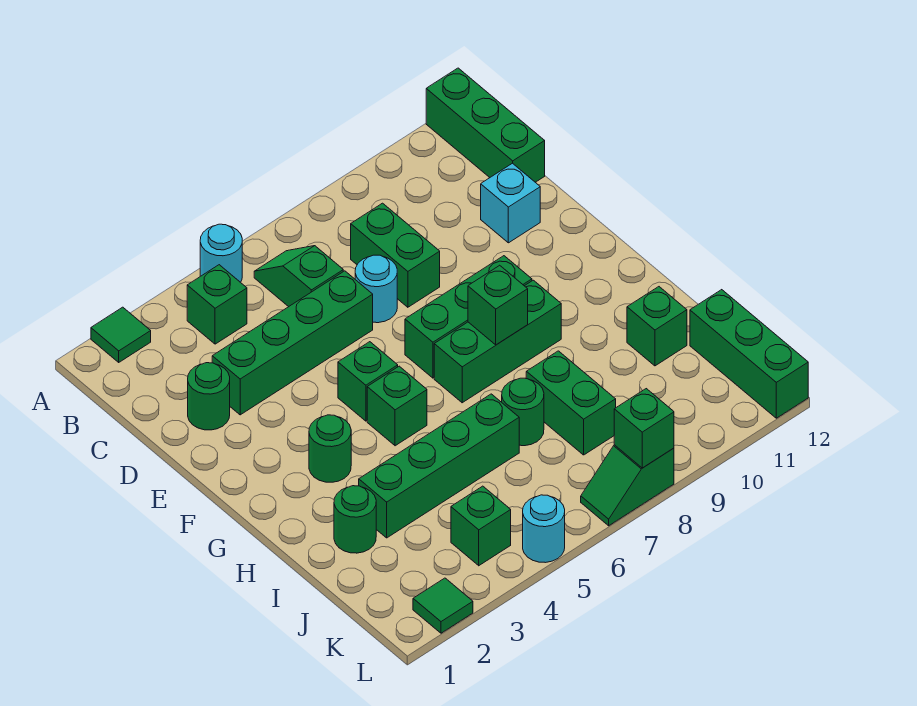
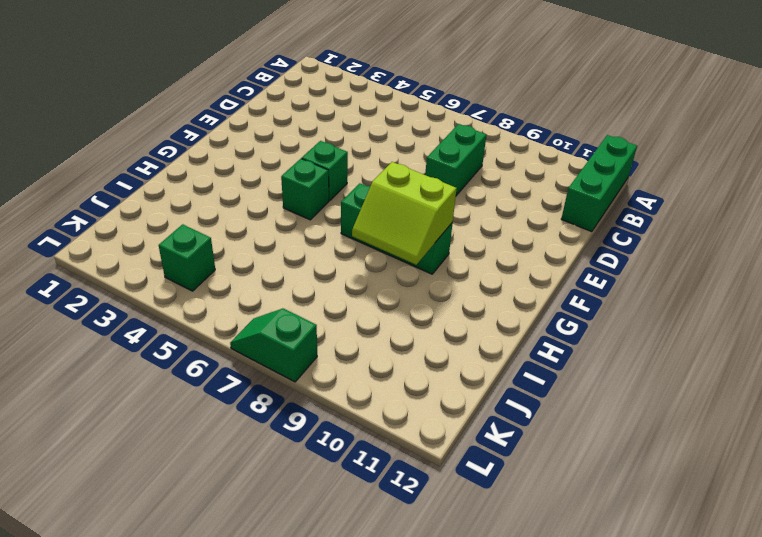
lime slope G8:H9 level 2 top G -> green brick G8 level 2
none -> green tile A2 level 1
none -> cyan round brick A5 level 1
none -> green brick B4 level 1

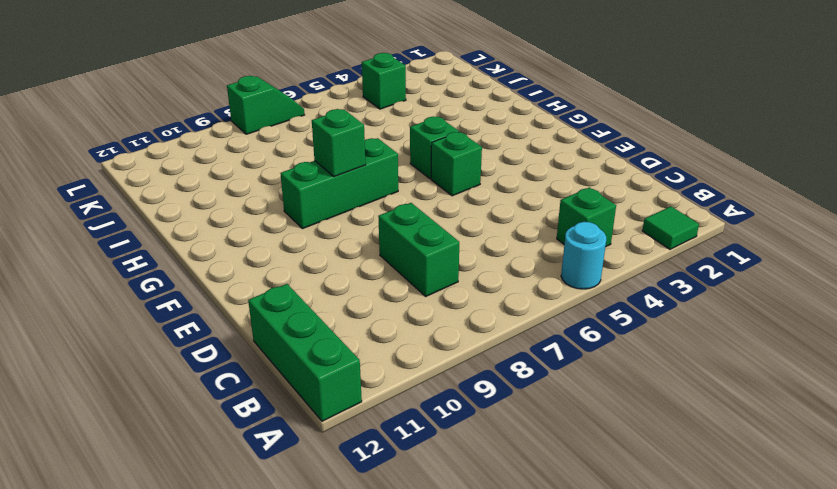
none -> green slope B6:C6 level 1 top C
none -> green round brick D2 level 1
none -> green brick D3:D6 level 1

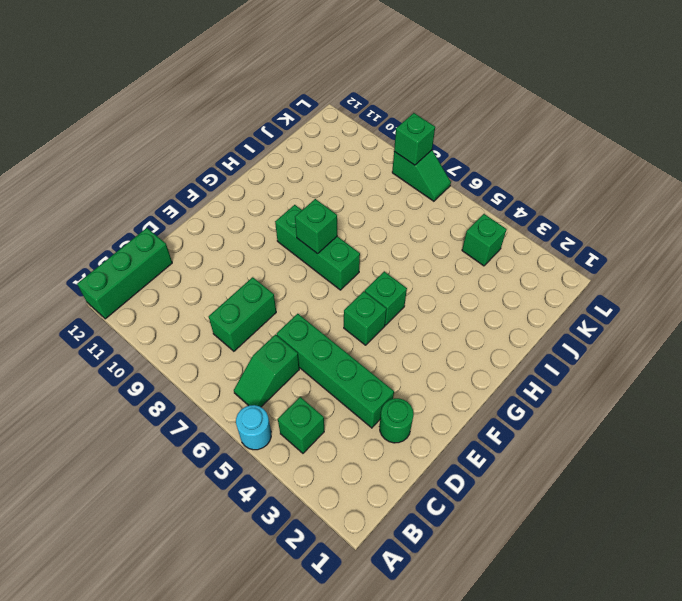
none -> green tile A2 level 1
none -> cyan round brick D7 level 1
none -> cyan brick D11 level 1

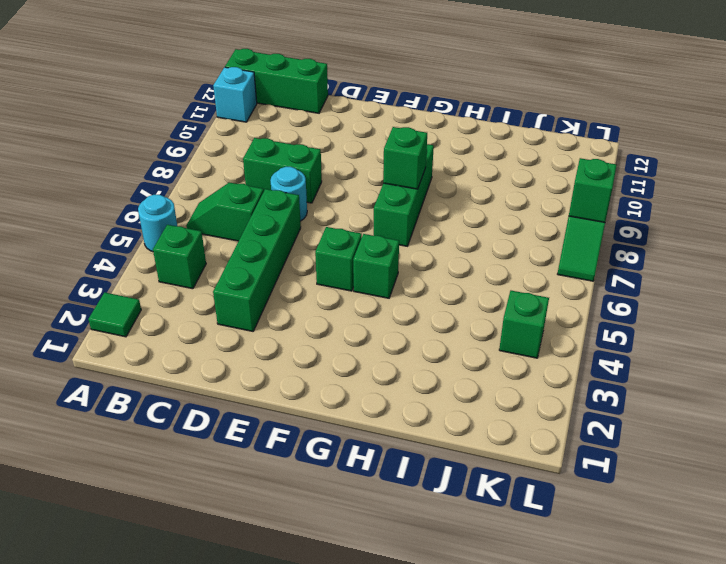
cyan brick A11 level 1 -> cyan brick D11 level 1
none -> green round brick D2 level 1
none -> green brick F7:F9 level 1
none -> green round brick G3 level 1

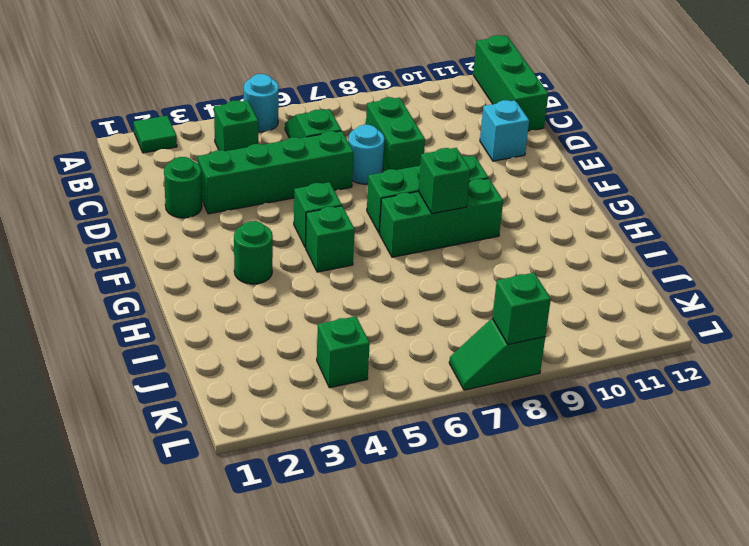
none -> green round brick I2 level 1
none -> green brick I3:I6 level 1
none -> green round brick I7 level 1

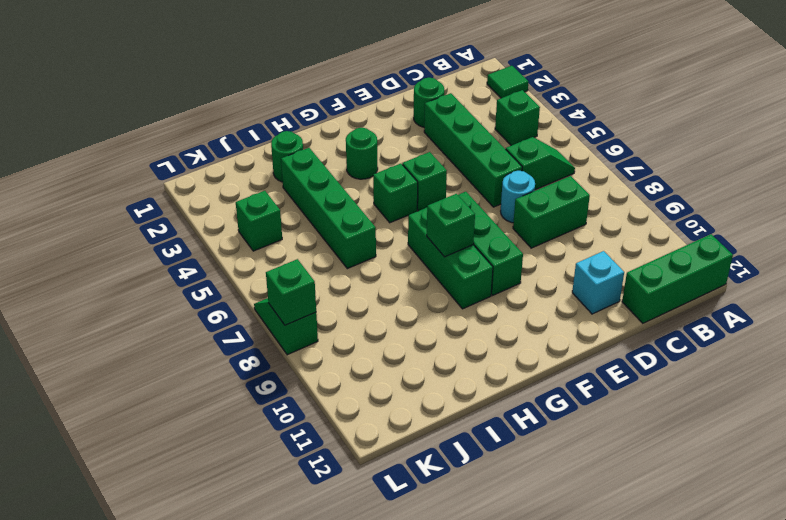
none -> cyan round brick A5 level 1
none -> green round brick I7 level 1
none -> green brick I8:J8 level 1

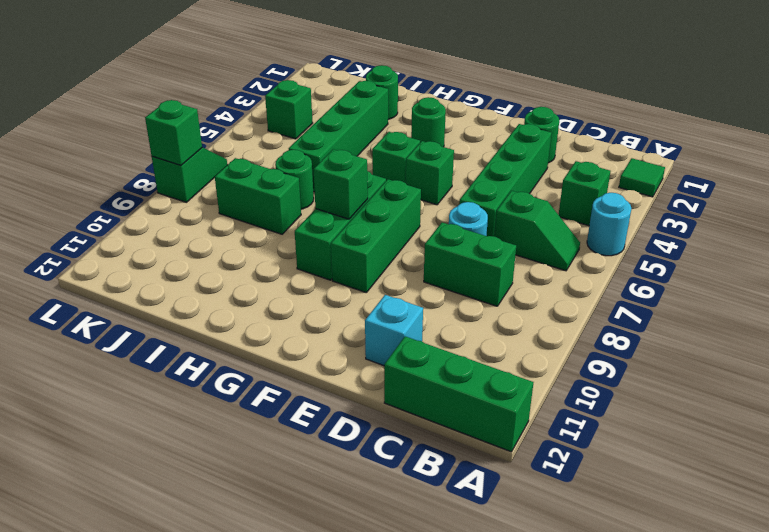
none -> green brick I11 level 1
none -> green brick J12:L12 level 1
none -> green tile L2 level 1

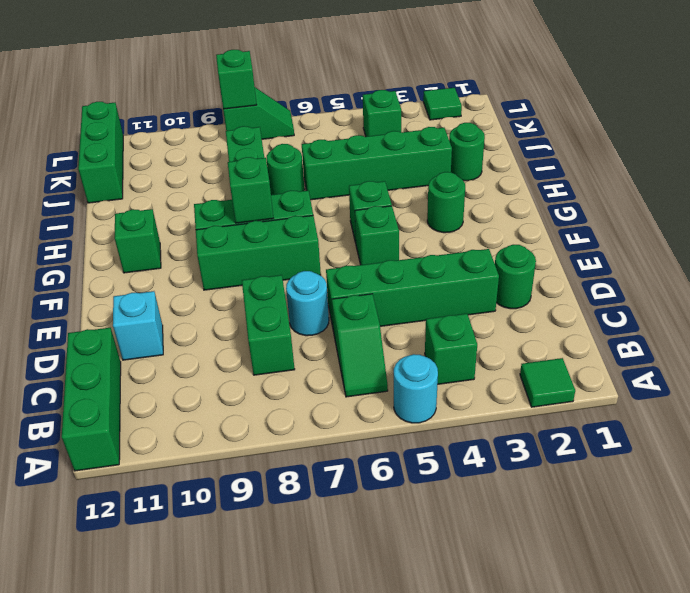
green brick G11 level 1 -> green brick I11 level 1
none -> cyan round brick L5 level 1

